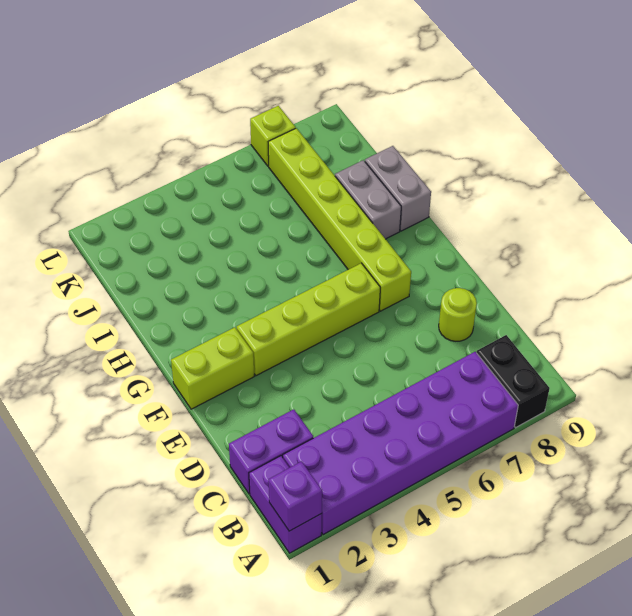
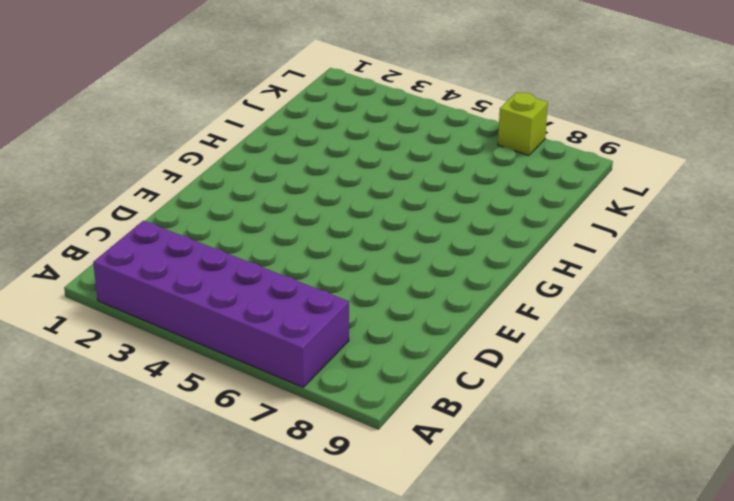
none -> purple brick A1:B1 level 1
none -> black brick A8:B8 level 1
none -> purple brick C1:C2 level 1

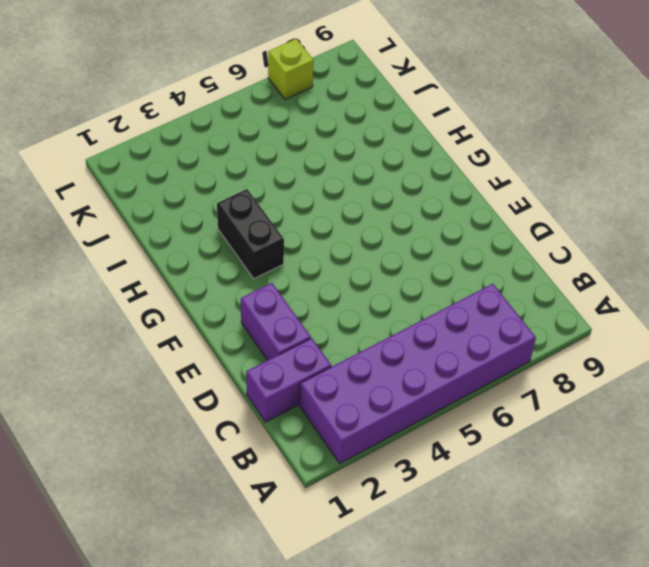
purple brick D2:E2 level 1 -> purple brick A1:B1 level 1
black brick G3:H3 level 1 -> black brick A8:B8 level 1
none -> lime round brick D8 level 1
none -> lime brick F1:F2 level 1
none -> lime brick F3:F6 level 1

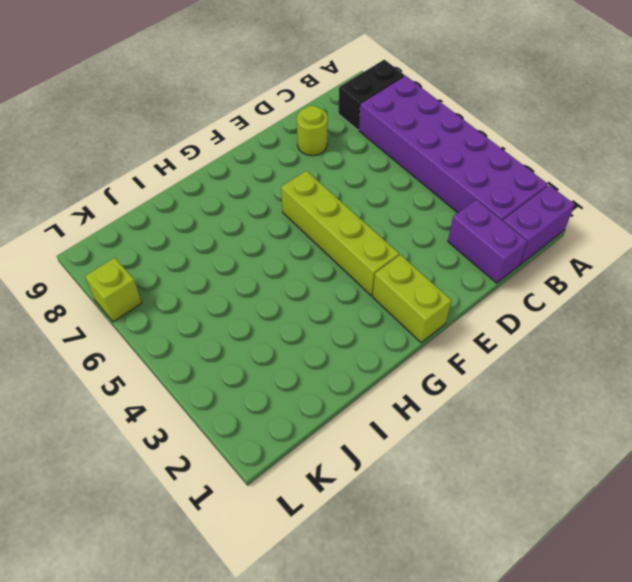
none -> lime brick F7:K7 level 1
none -> grey brick H8:I8 level 1
none -> grey brick H9:I9 level 1

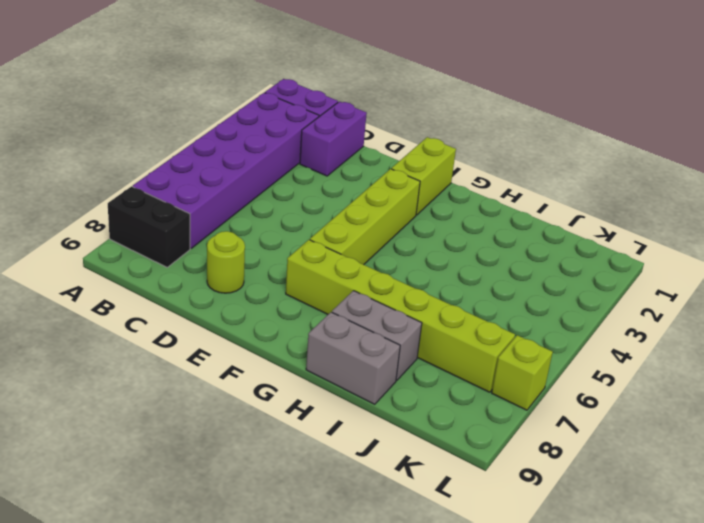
none -> purple brick A1 level 2

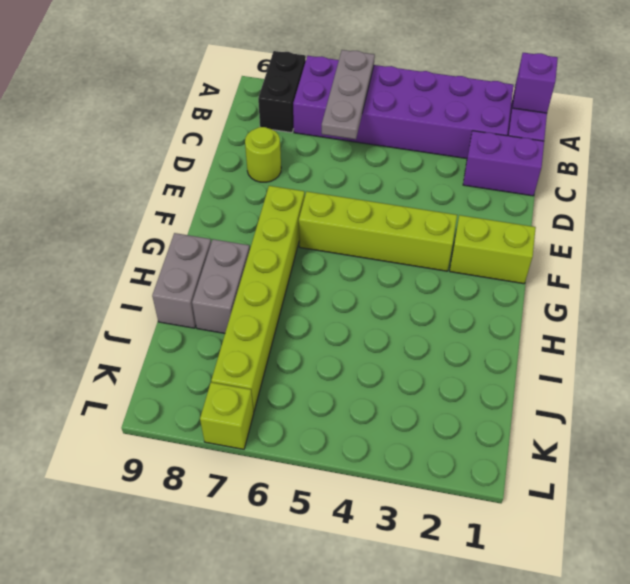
grey plate A6:C6 level 2 -> none

